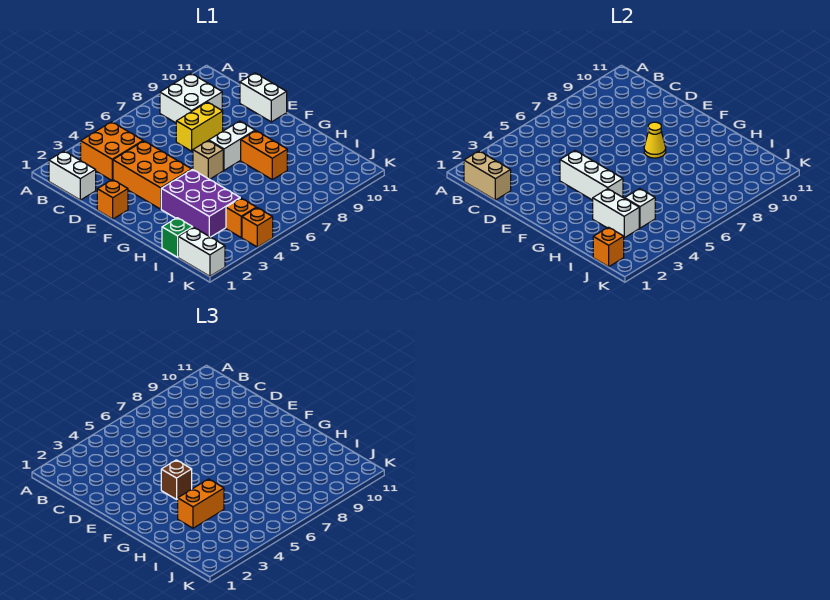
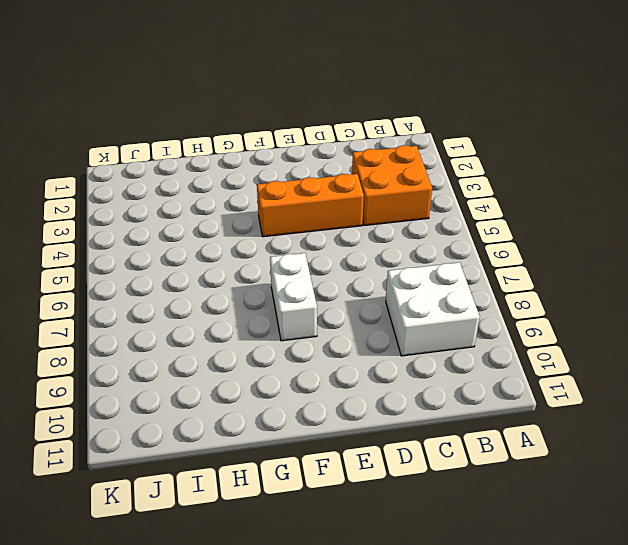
orange brick D4:F4 level 1 -> orange brick D3:F4 level 1
none -> white brick B1:C1 level 1
none -> yellow brick D7:D8 level 1
none -> white brick D11:E11 level 1

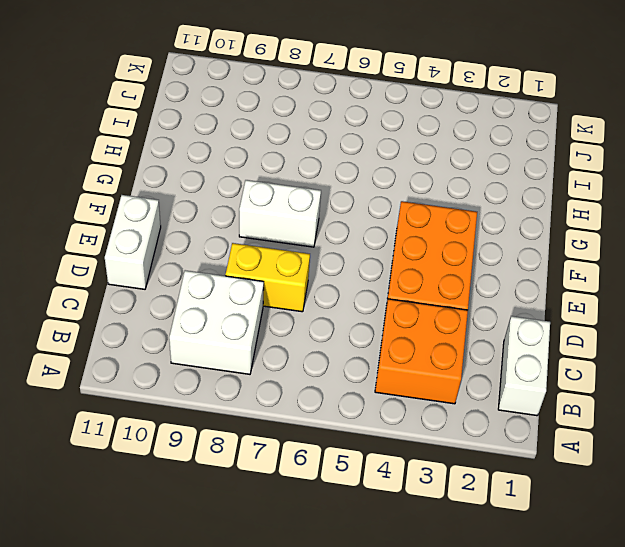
none -> orange brick E1 level 1
none -> tan brick F6 level 1
none -> purple brick G3:I4 level 1

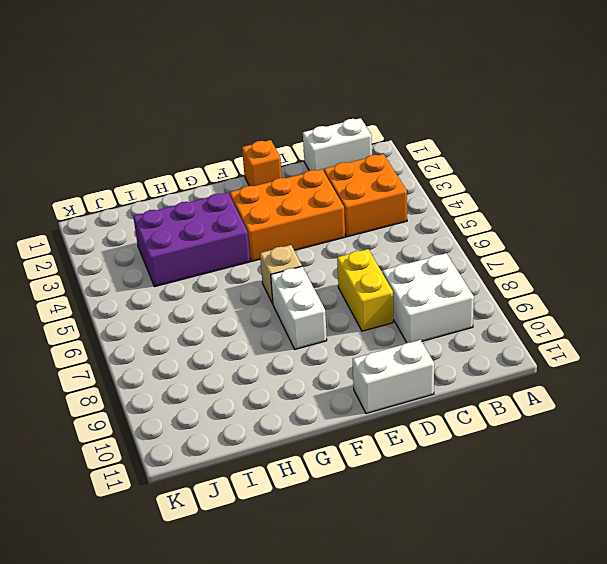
none -> orange brick G8:H8 level 1
none -> green brick I1 level 1
none -> white brick J1:K1 level 1

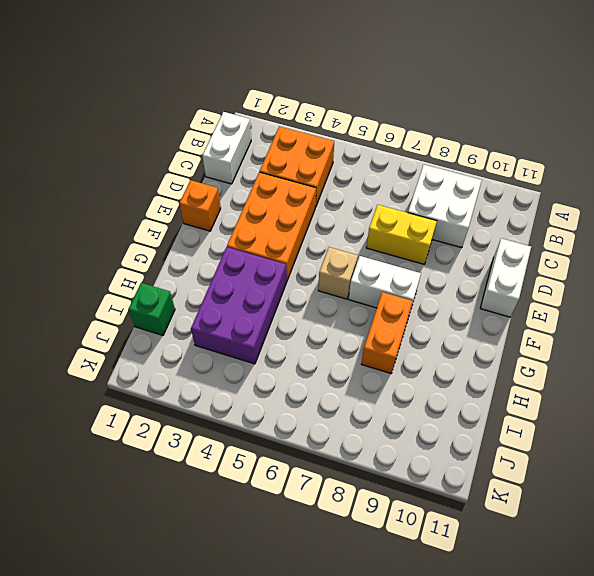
none -> white brick J1:K1 level 1
none -> orange brick J4 level 1
none -> orange brick K4 level 1

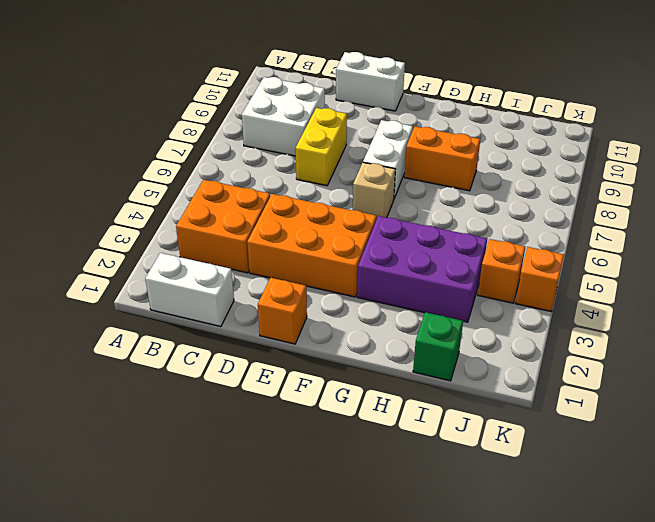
none -> white brick J1:K1 level 1
none -> tan brick B1:C1 level 2
none -> white brick E4:G4 level 2

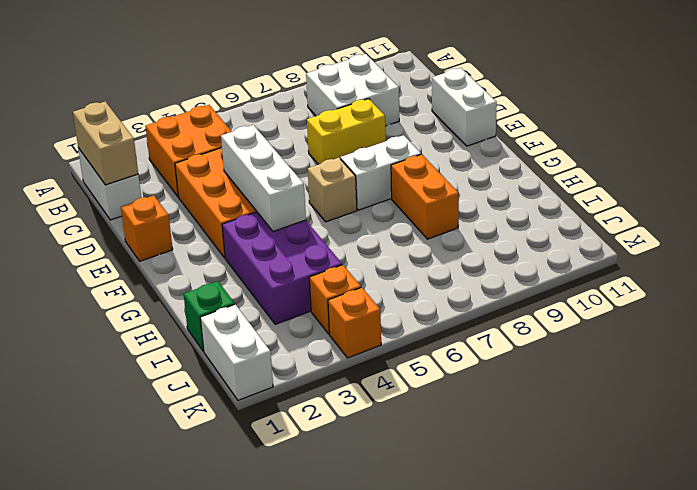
none -> yellow cone F8 level 2
none -> white brick H3:I3 level 2
none -> white brick I4 level 2

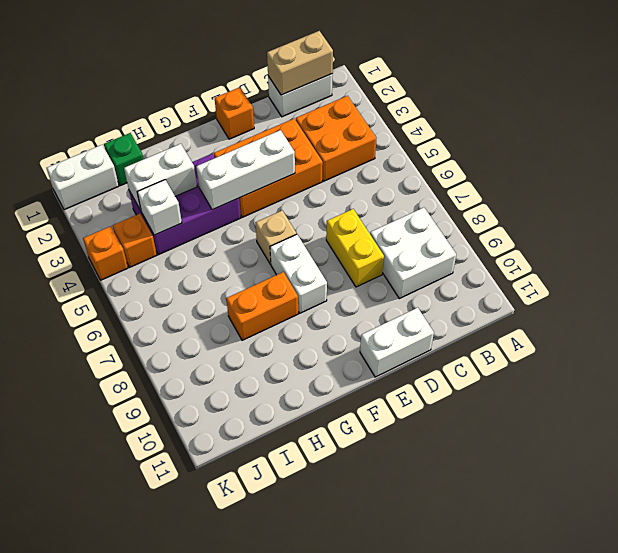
none -> yellow cone F8 level 2
none -> orange brick J1 level 2
none -> brown brick F4 level 3

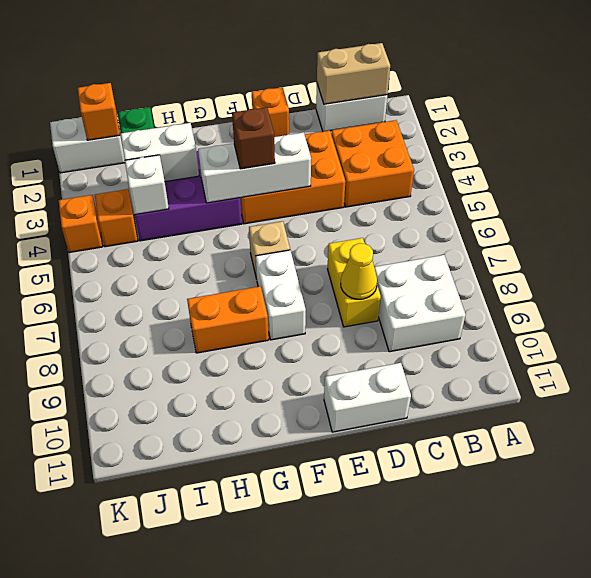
yellow cone D8 level 2 -> yellow cone F8 level 2
none -> orange brick H3:H4 level 3

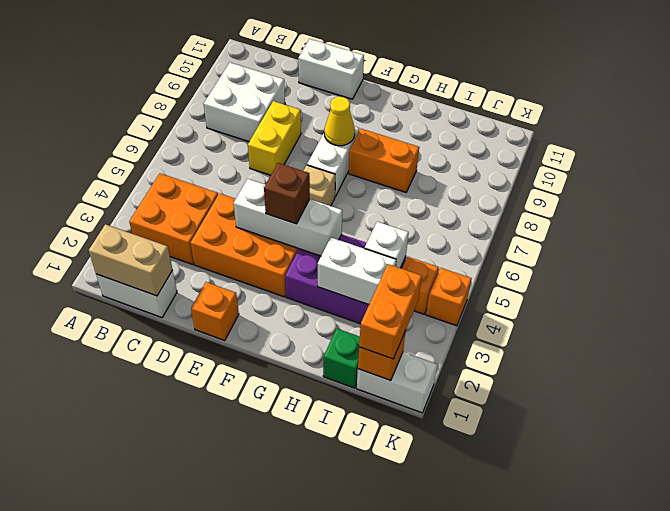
orange brick J1:J2 level 3 -> orange brick H3:H4 level 3

